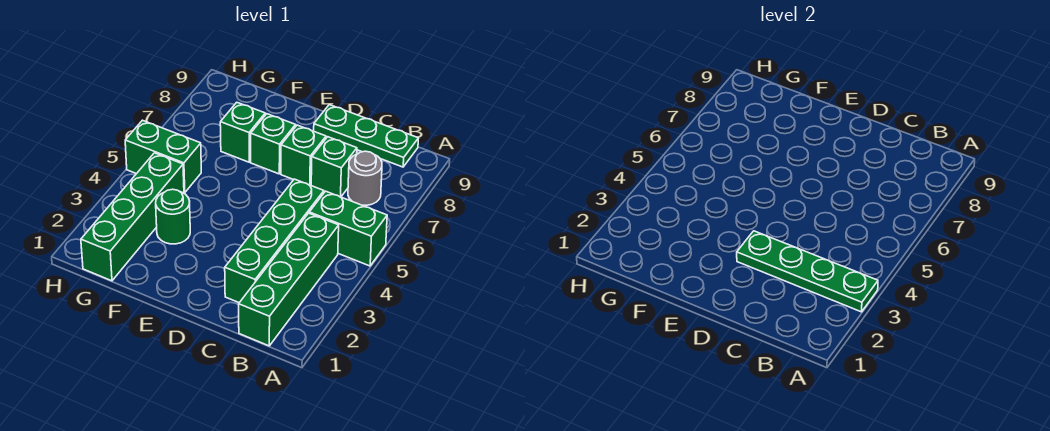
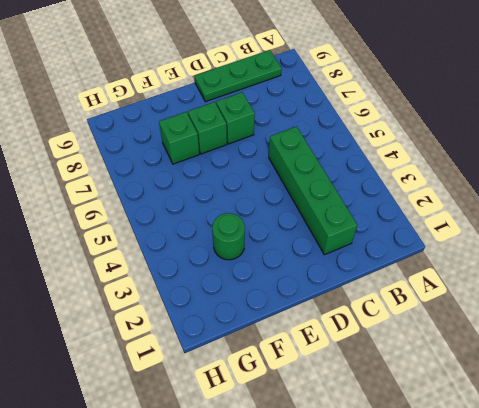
none -> green brick A5:B5 level 1
none -> green brick B1:B4 level 1
none -> grey round brick B7 level 1

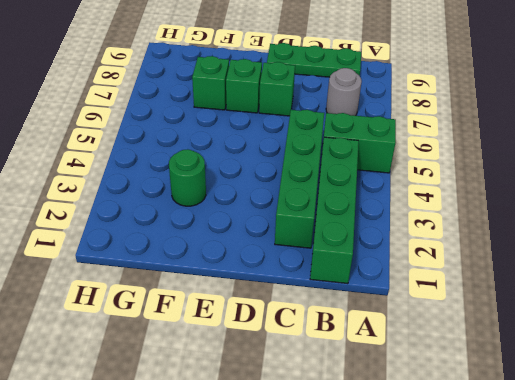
none -> green brick C7 level 1
none -> green brick G1:G4 level 1
none -> green brick G5:H5 level 1

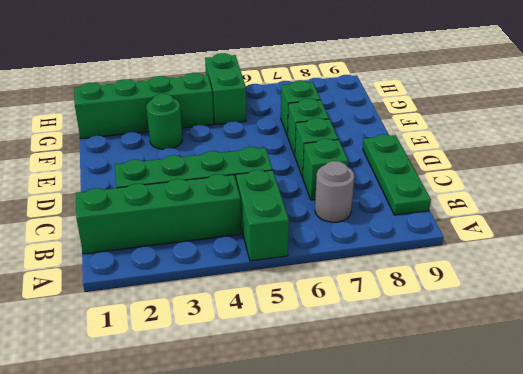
none -> green plate A3:D3 level 2

